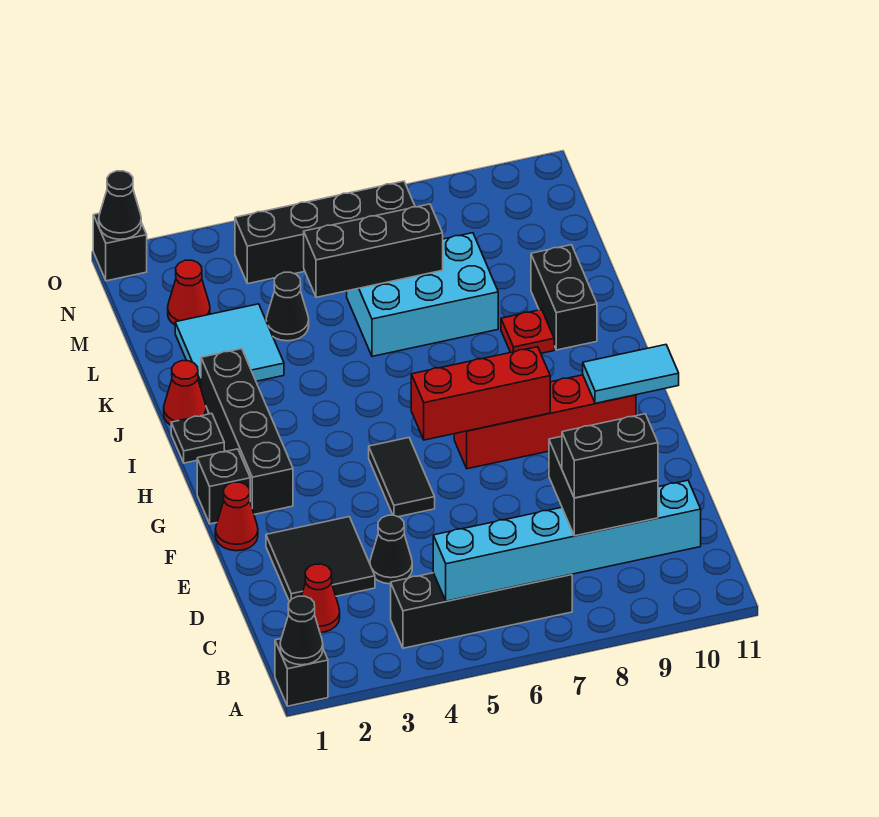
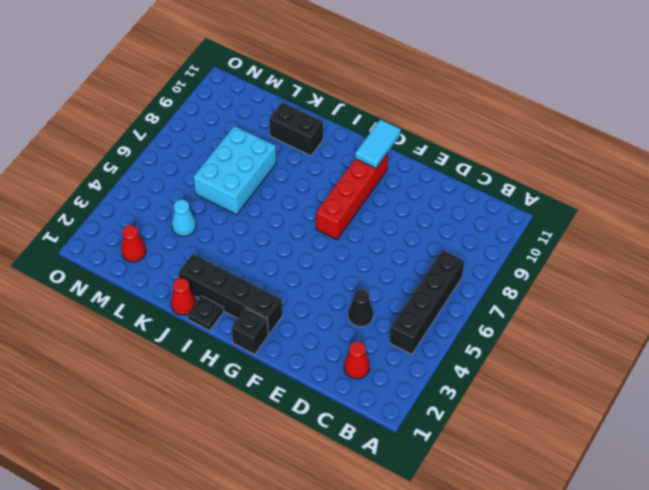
cyan cone L4 level 1 -> black cone L4 level 1
none -> black brick A1 level 1
none -> black tile D2:E3 level 1
none -> red cone F1 level 1

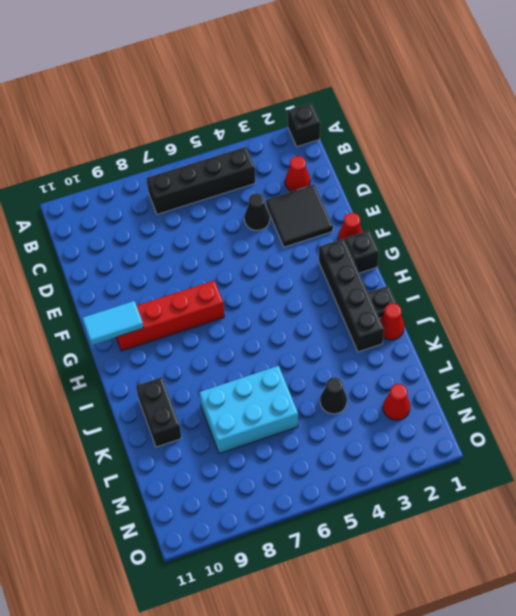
none -> black tile F5:G5 level 1
none -> red plate J9 level 1
none -> cyan tile K2:L3 level 1

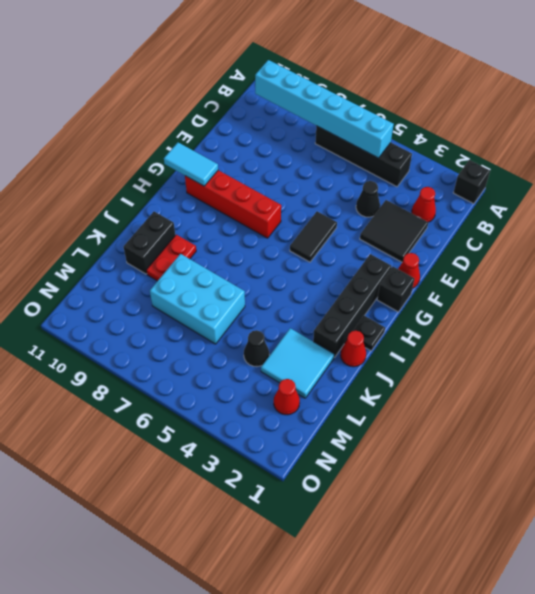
red plate J9:K9 level 1 -> red plate J9 level 1
none -> black brick N4:N7 level 1
none -> black brick O1 level 1
none -> black cone A1 level 2

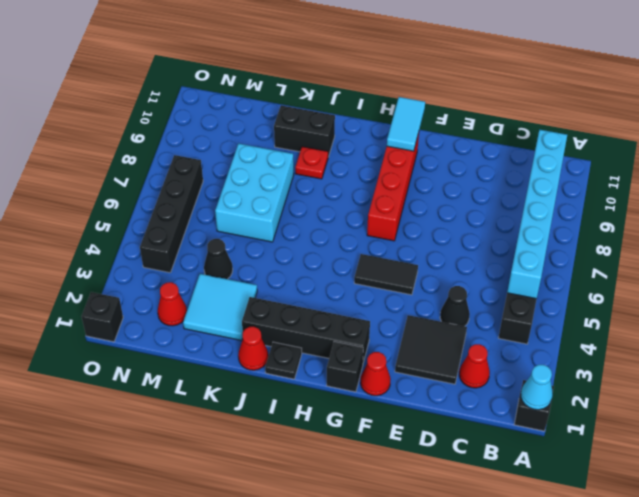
cyan cone A1 level 2 -> black cone A1 level 2
none -> red brick G6:G8 level 2
none -> black brick L5:L7 level 2
none -> black cone O1 level 2

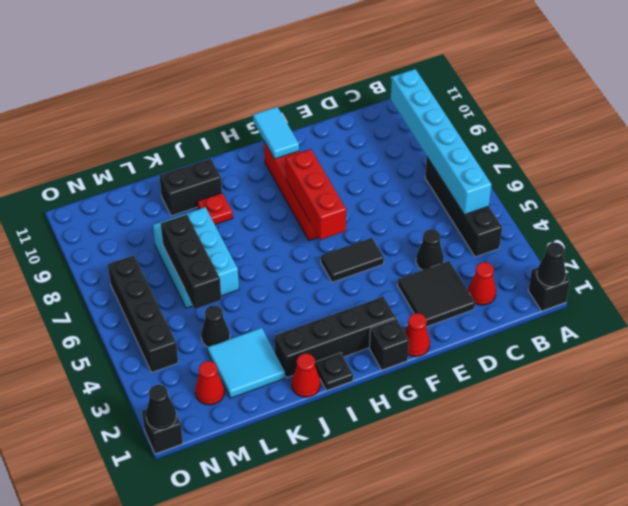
none -> black brick B8:C9 level 3
none -> black brick B8:B9 level 4

